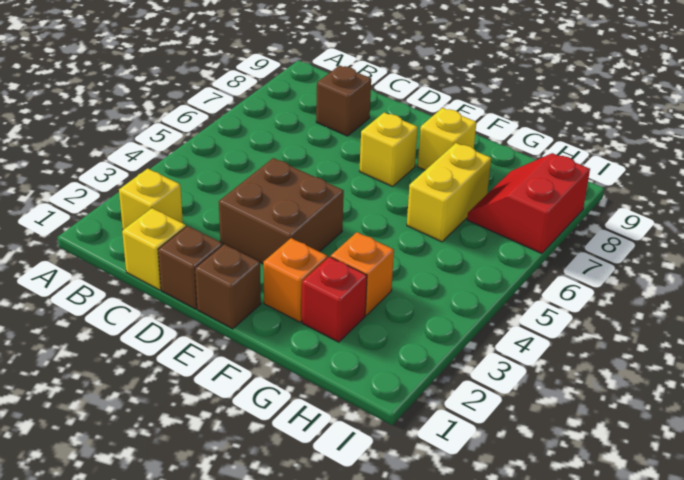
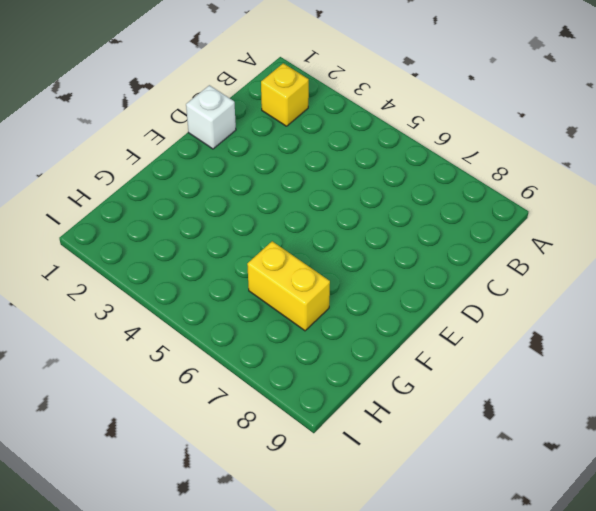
white brick D1 level 1 -> brown brick D1 level 1
none -> yellow brick C1 level 1
none -> brown brick C8 level 1
none -> brown brick D3:E4 level 1

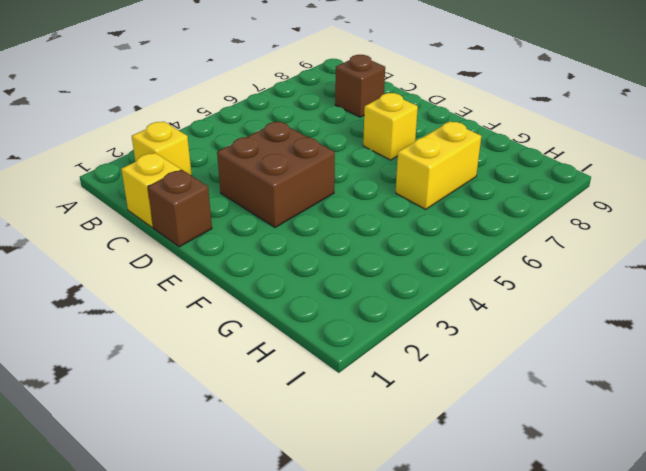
none -> brown brick E1 level 1
none -> orange brick F2 level 1
none -> yellow brick F8 level 1

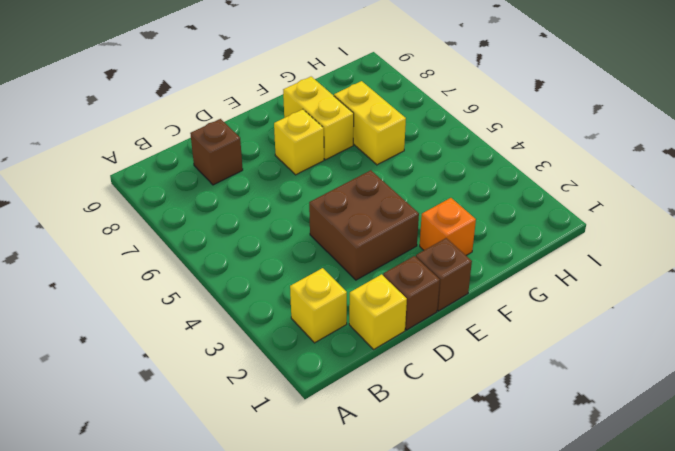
yellow brick F7:F8 level 1 -> yellow brick F8 level 1
none -> red brick G2 level 1
none -> orange brick G3 level 1
none -> red slope H7:I8 level 1 top I

